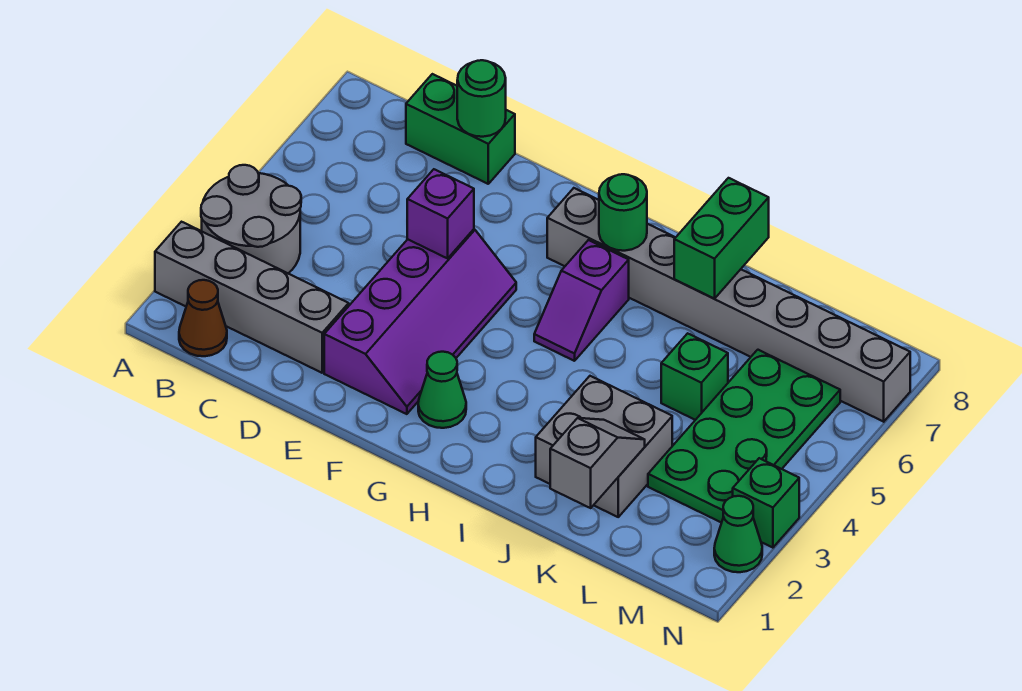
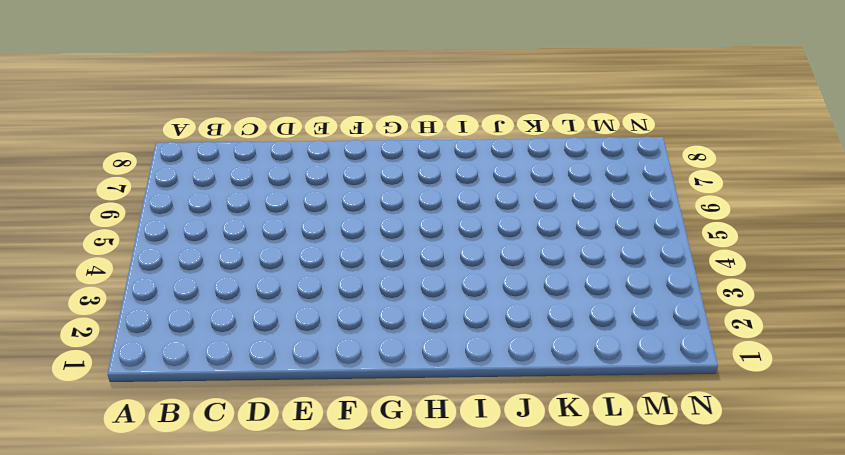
none -> grey brick A2:D2 level 1
none -> grey round brick A3:B4 level 1
none -> brown cone B1 level 1

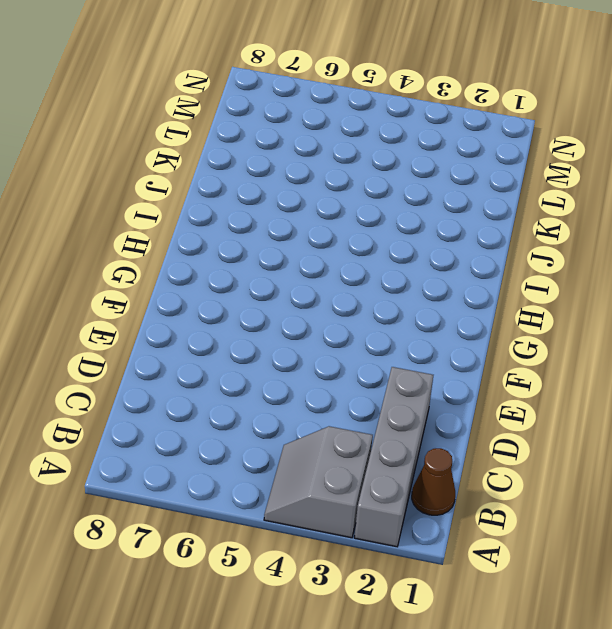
grey slope A3:B4 level 1 top 3 -> grey round brick A3:B4 level 1
none -> green brick C8:D8 level 1
none -> purple slope E2:F5 level 1 top E
none -> green cone G2 level 1

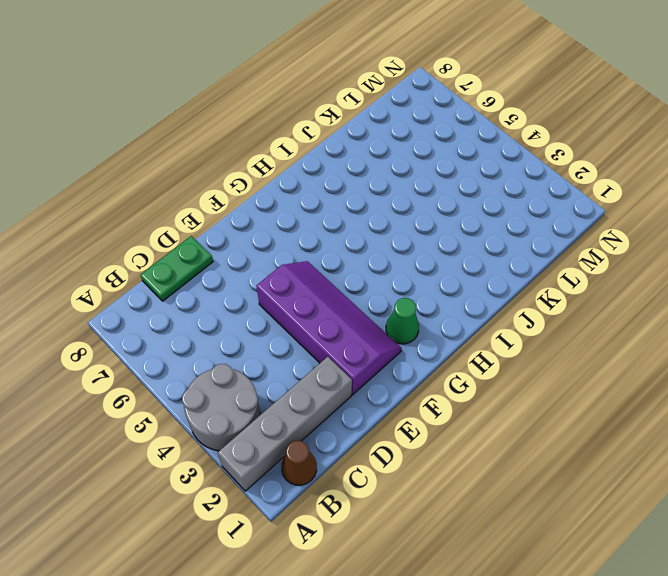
green plate C8:D8 level 1 -> green brick C8:D8 level 1
none -> grey brick G7:N7 level 1
none -> purple slope H5:H6 level 1 top 6
none -> grey brick J2:K3 level 1

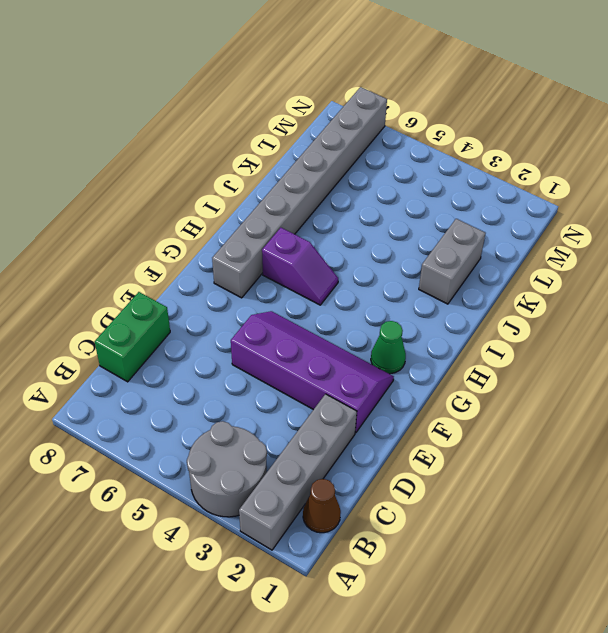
grey brick J2:K2 level 1 -> grey brick J2:K3 level 1
none -> green brick K5 level 1
none -> green plate L3:M6 level 1
none -> green cone N2 level 1

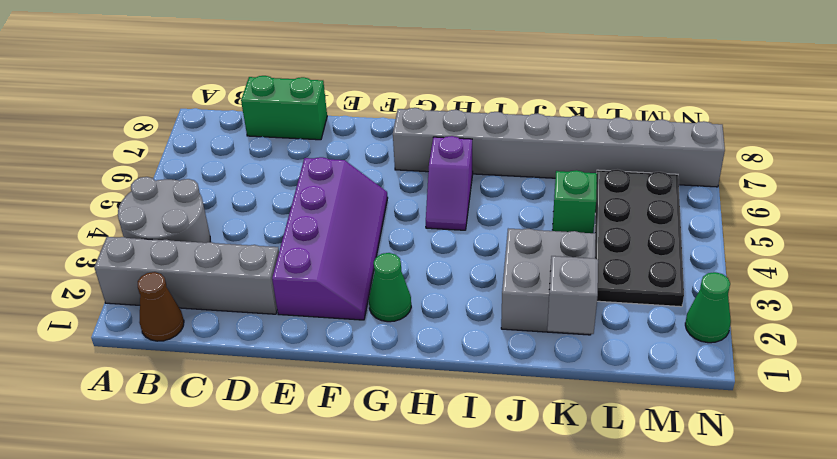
black plate L3:M6 level 1 -> green plate L3:M6 level 1
none -> green brick N3 level 1
none -> green round brick D8 level 2
none -> purple brick E5 level 2

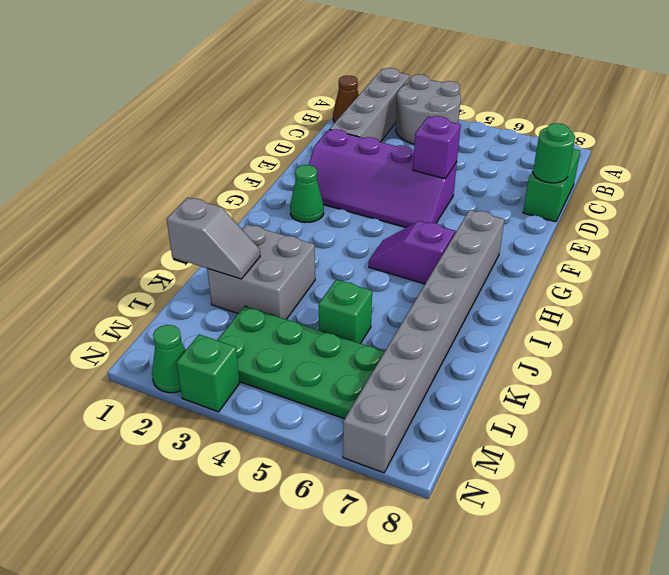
none -> green round brick H7 level 2
none -> green brick J7:J8 level 2

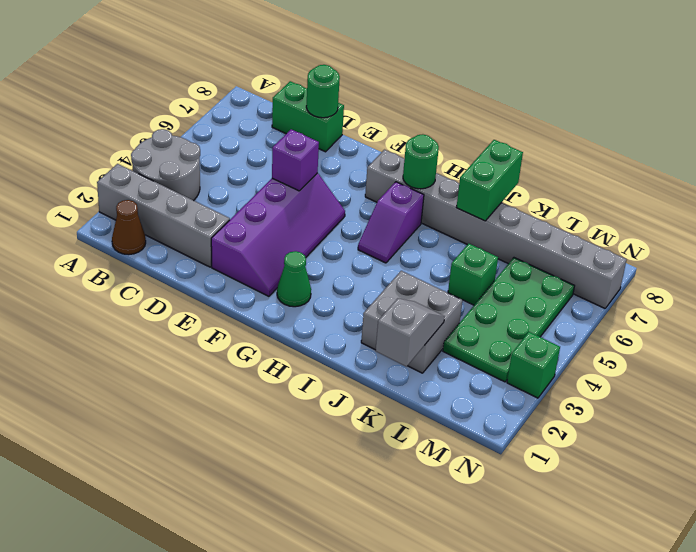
none -> green cone N2 level 1

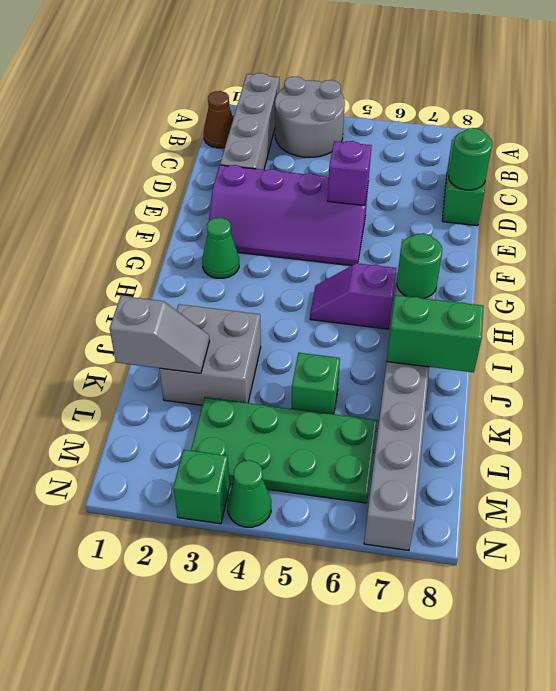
green cone N4 level 1 -> green cone N2 level 1

